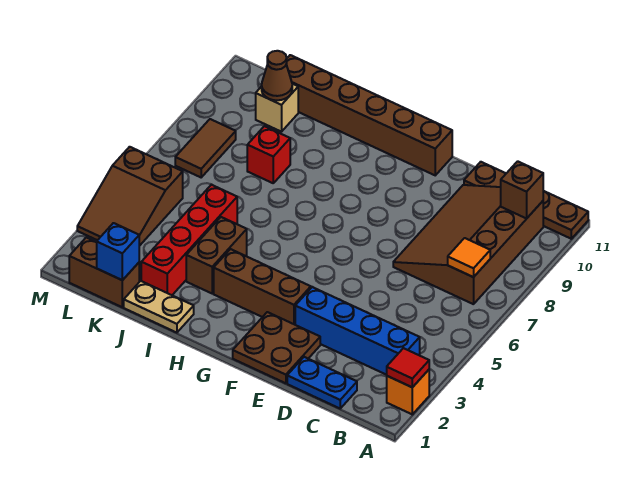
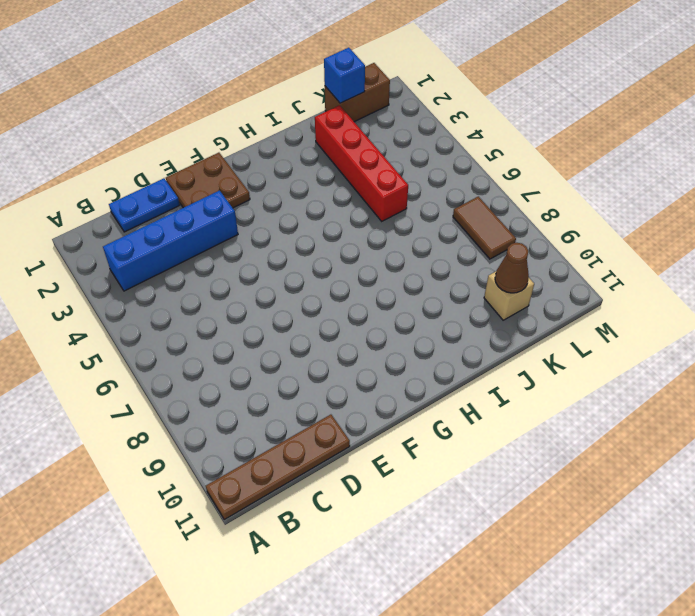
none -> orange brick A2 level 1
none -> brown slope B7:D10 level 1 top B
none -> brown brick F3:H3 level 1

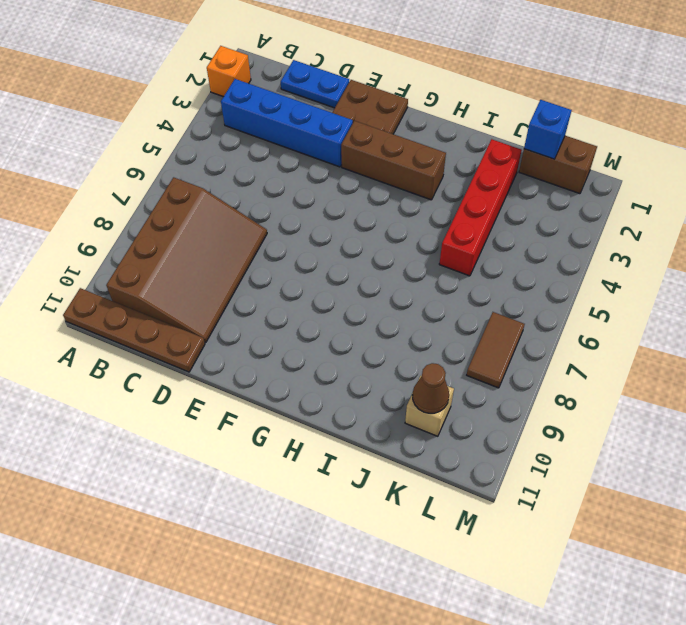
none -> brown brick F11:K11 level 1
none -> tan plate I1:J1 level 1
none -> brown brick I3:I4 level 1

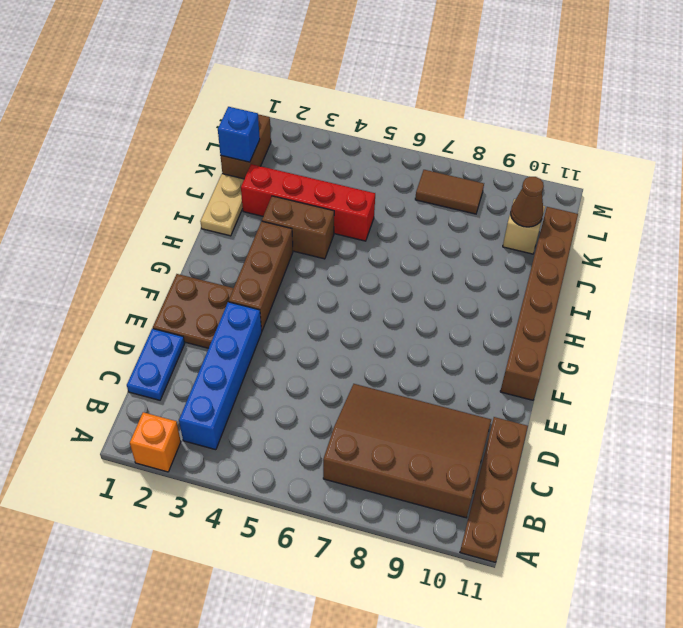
none -> red brick J8 level 1
none -> brown slope L3:M5 level 1 top 5
none -> red tile A2 level 2

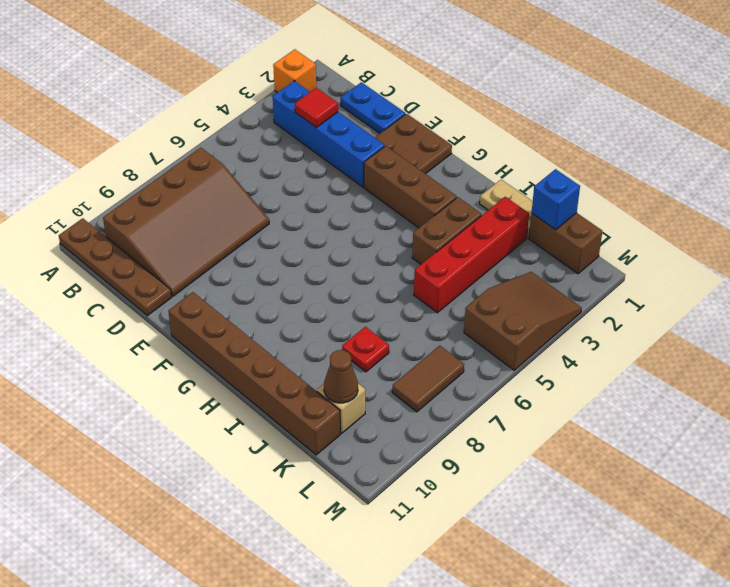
red tile C3 level 2 -> red tile A2 level 2
red plate J8 level 1 -> red brick J8 level 1
none -> orange tile B7 level 2
none -> brown brick B10 level 2

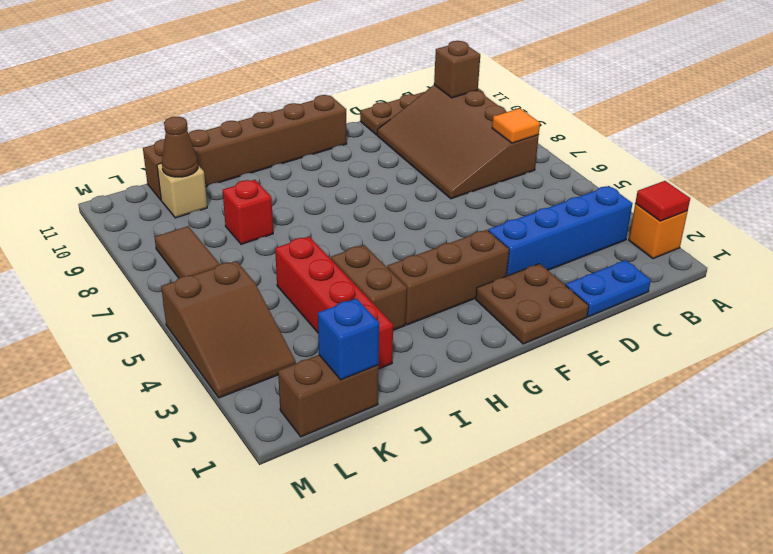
none -> tan plate I1:J1 level 1

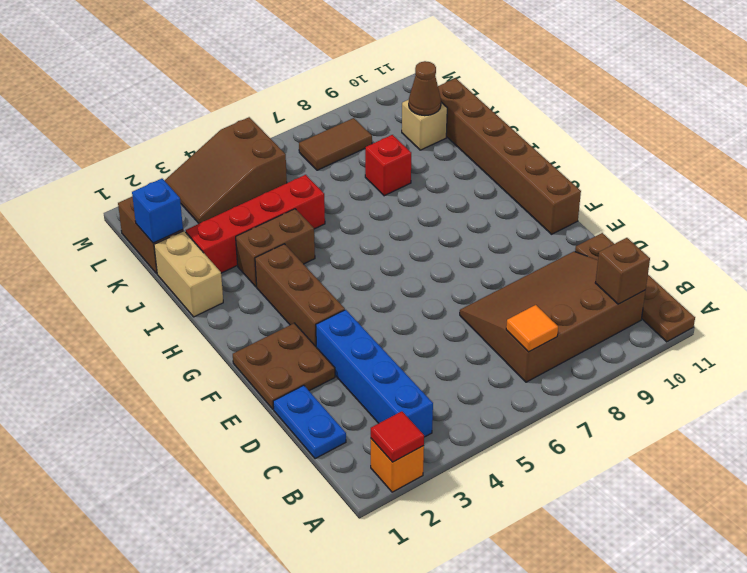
tan brick I1:J1 level 1 -> tan plate I1:J1 level 1

